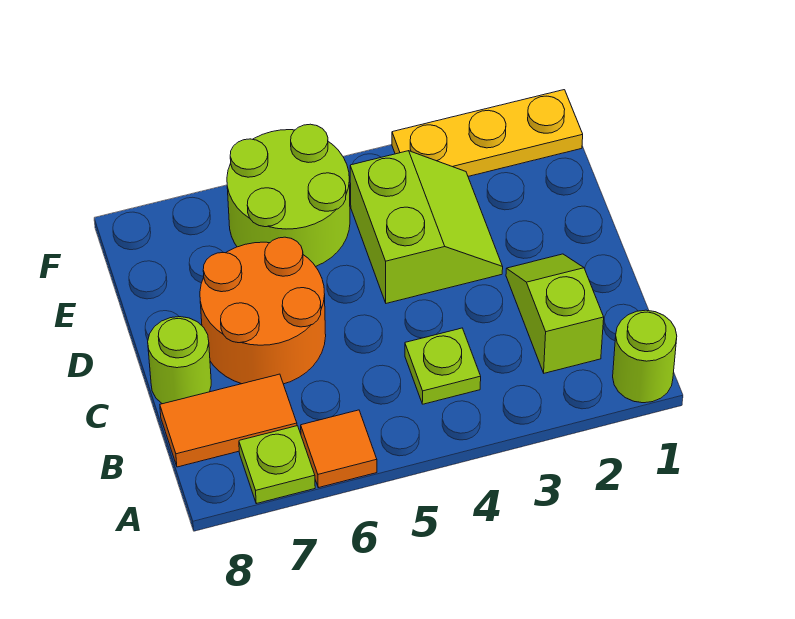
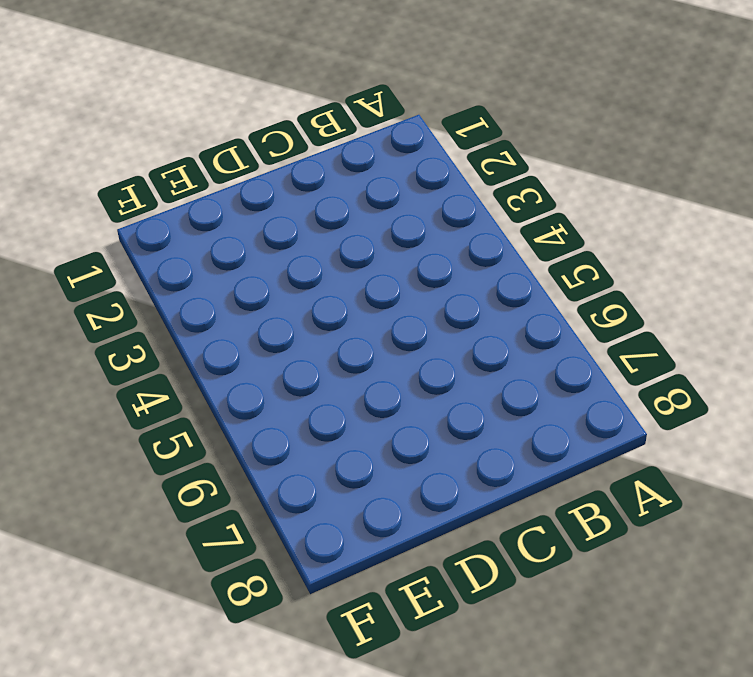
none -> lime round brick A1 level 1
none -> orange tile A6 level 1

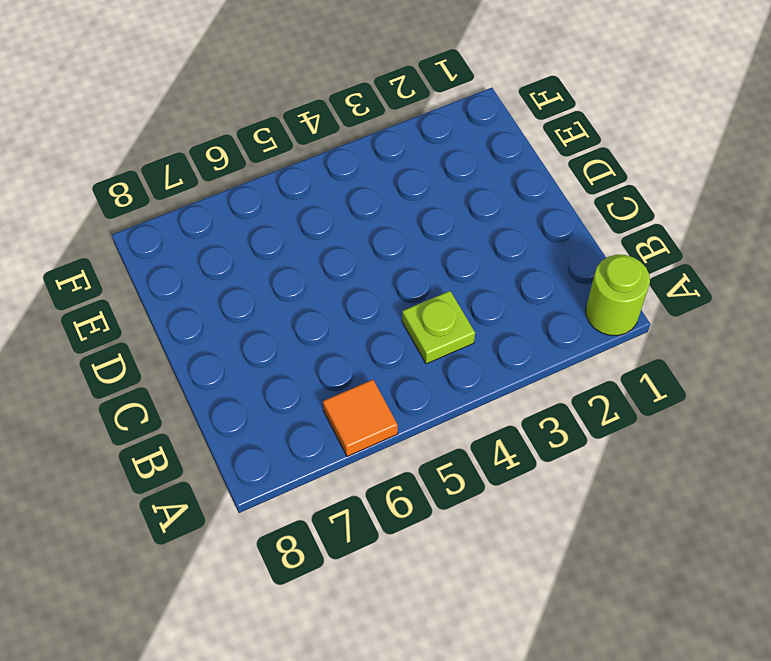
none -> lime plate A7 level 1
none -> lime slope B2:C2 level 1 top B

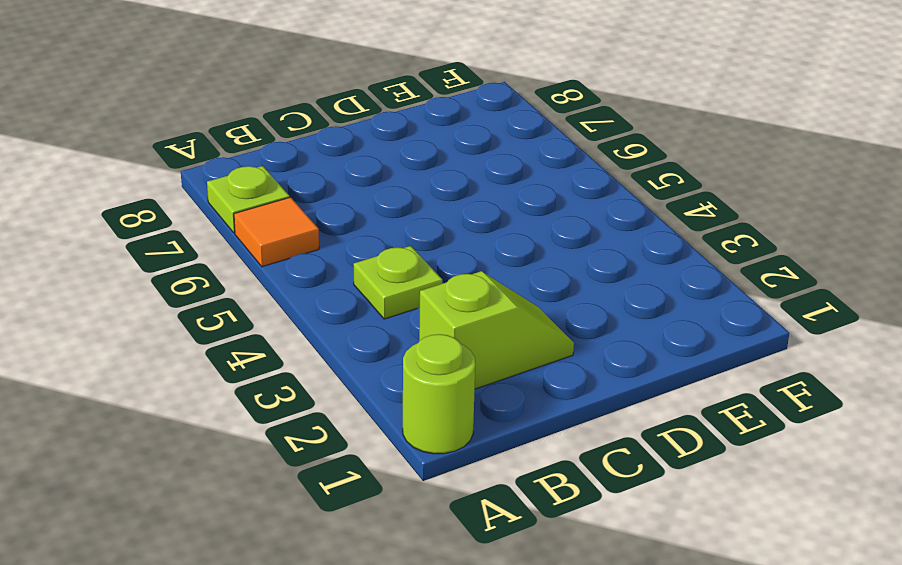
none -> orange tile B7:B8 level 1
none -> orange round brick C6:D7 level 1

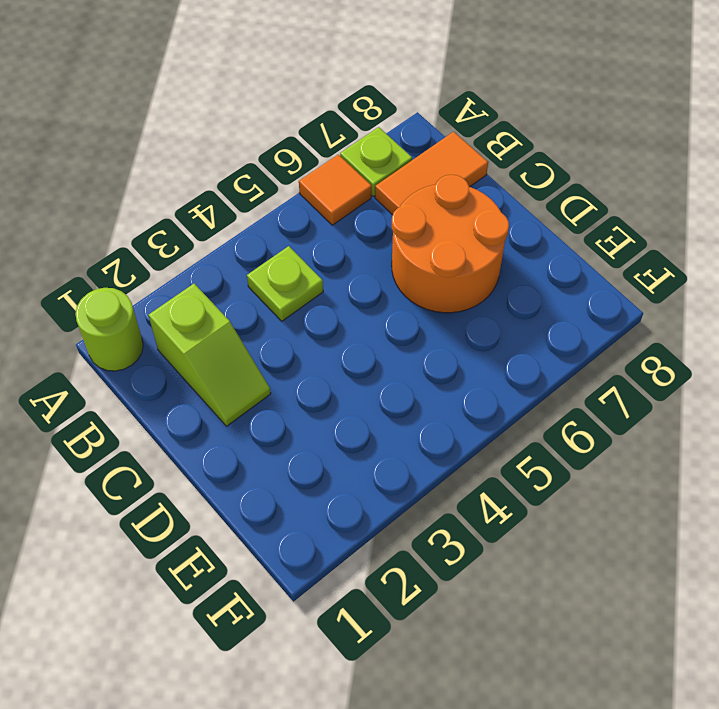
none -> lime round brick C8 level 1
none -> lime slope D3:E4 level 1 top 4

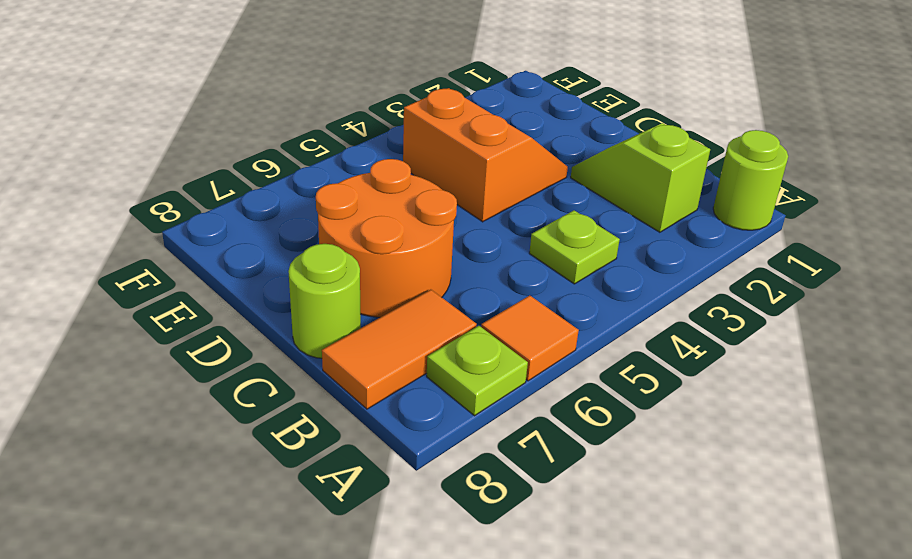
orange slope D3:E4 level 1 top 4 -> lime slope D3:E4 level 1 top 4
none -> lime round brick E5:F6 level 1
none -> yellow plate F1:F3 level 1

